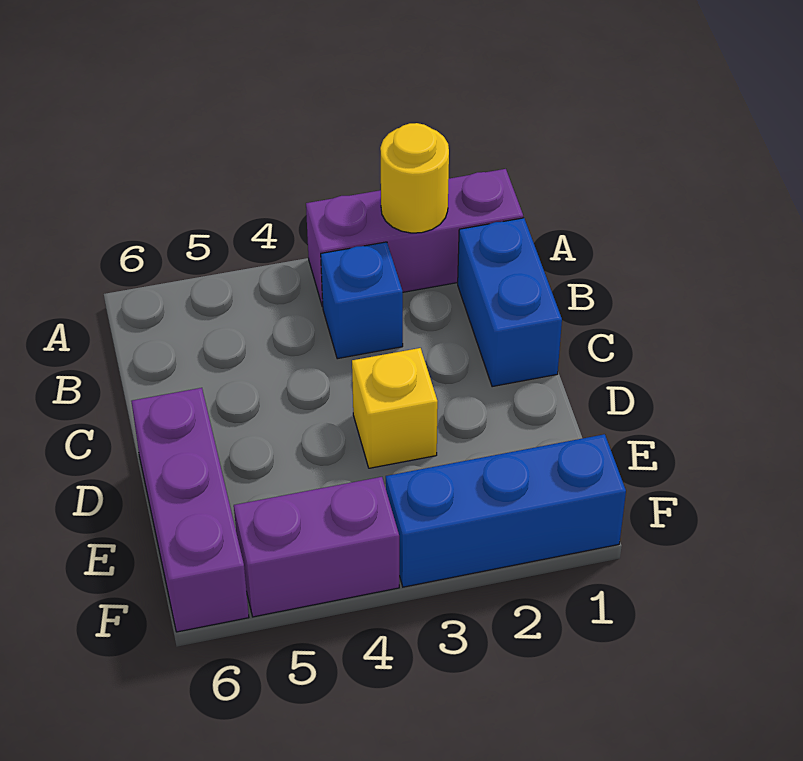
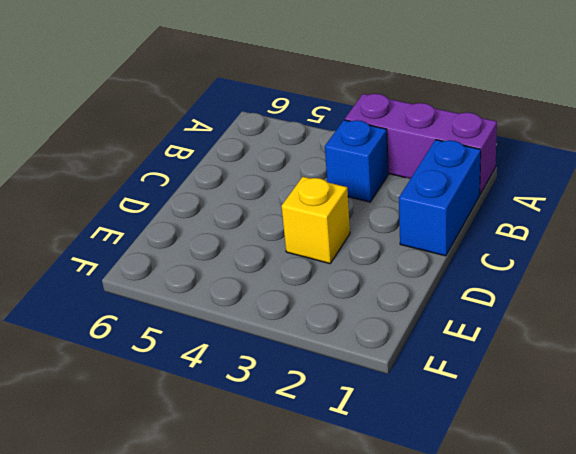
none -> purple brick D6:F6 level 1
none -> blue brick F1:F3 level 1

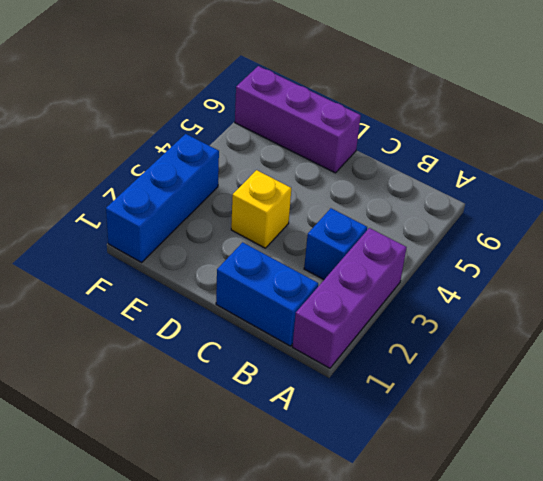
none -> purple brick F4:F5 level 1
none -> yellow round brick A2 level 2

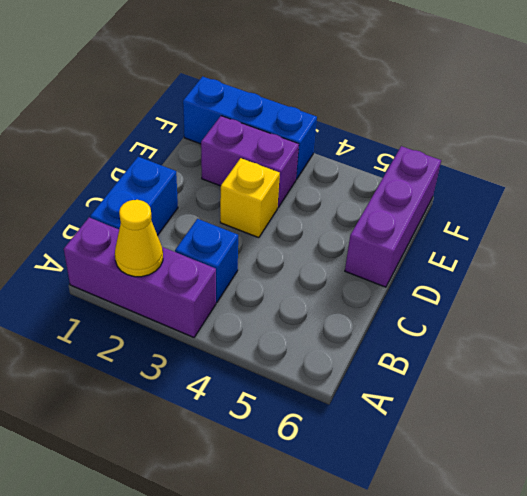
yellow cone A2 level 2 -> yellow round brick A2 level 2
purple brick E2:E3 level 1 -> purple brick F4:F5 level 1

